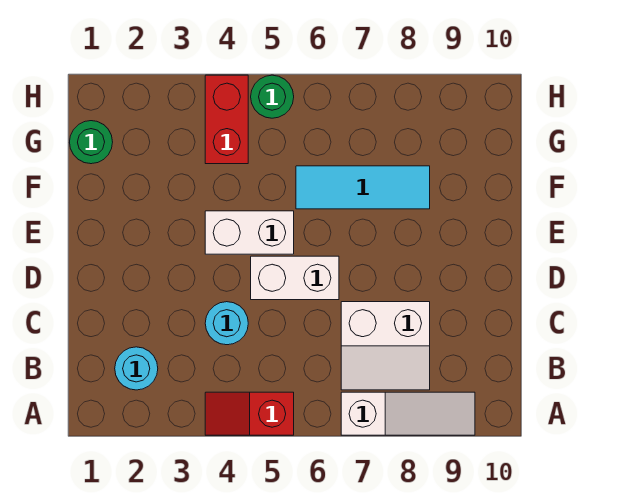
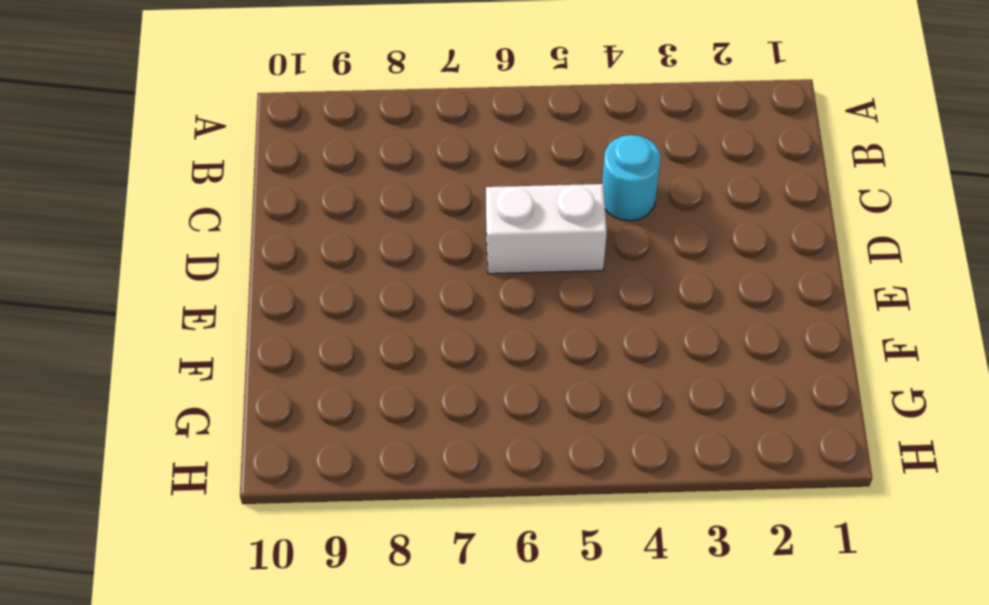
none -> red slope A4:A5 level 1 top 5
none -> white slope A7:A9 level 1 top 7

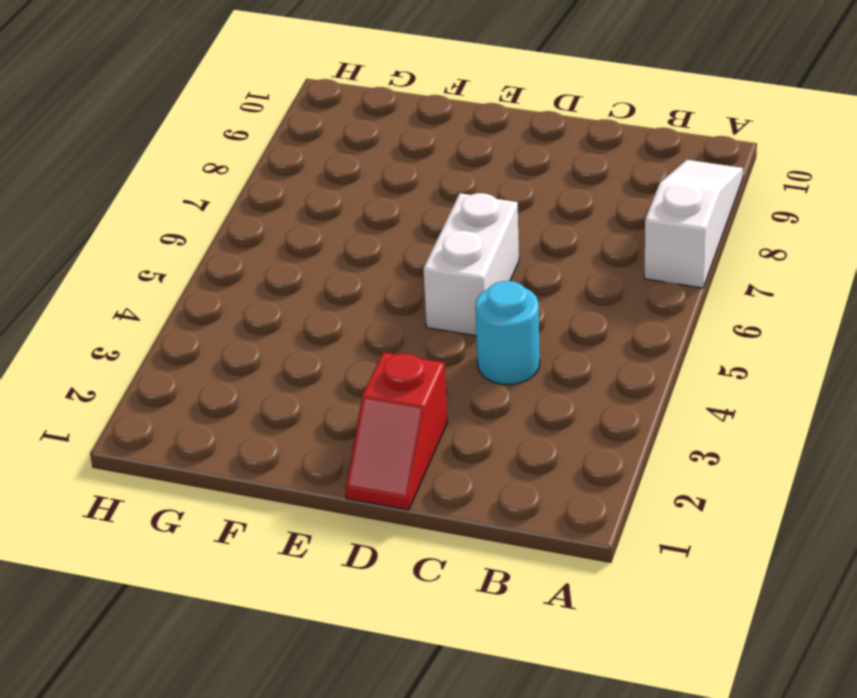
red slope D1:D2 level 1 top 2 -> red slope A4:A5 level 1 top 5
none -> cyan round brick B2 level 1
none -> white slope B7:C8 level 1 top C

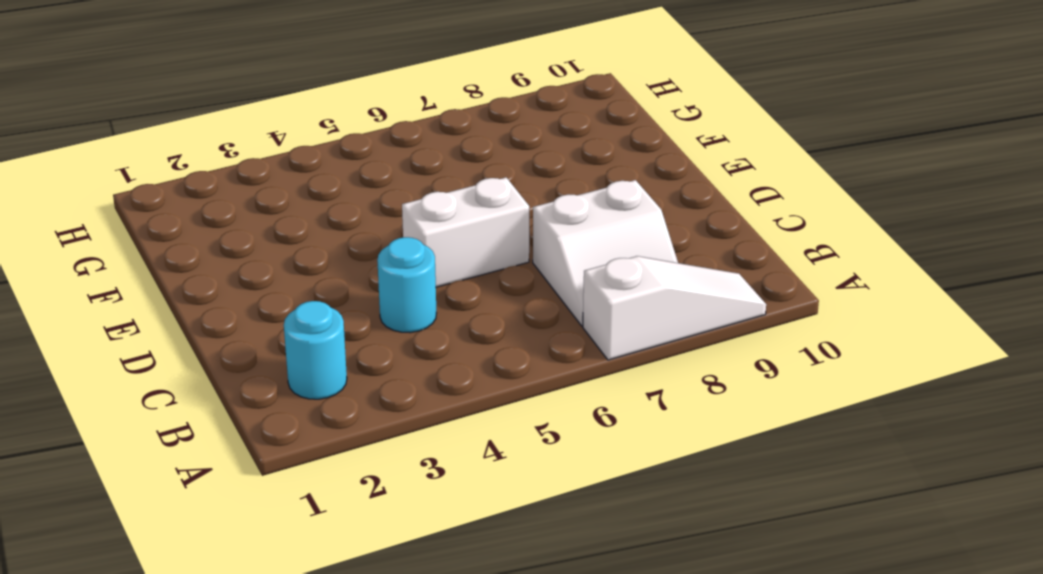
none -> red slope A4:A5 level 1 top 5
none -> white brick E4:E5 level 1

